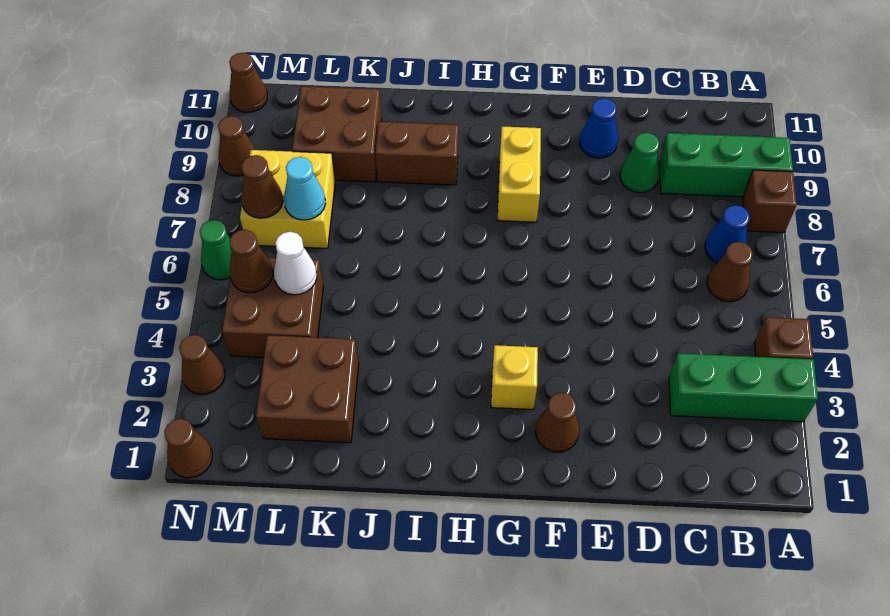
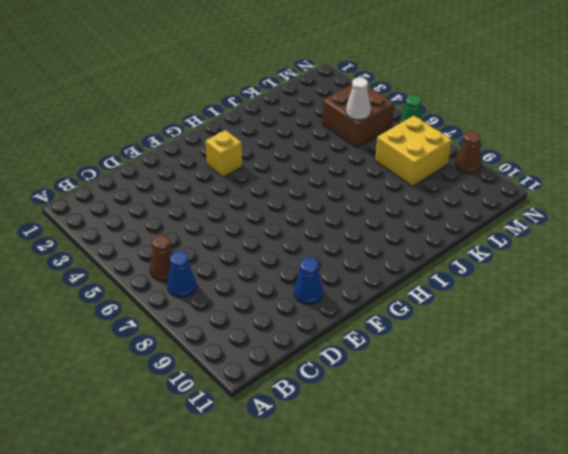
none -> green brick A3:C3 level 1
none -> brown brick A4 level 1
none -> brown brick A8 level 1

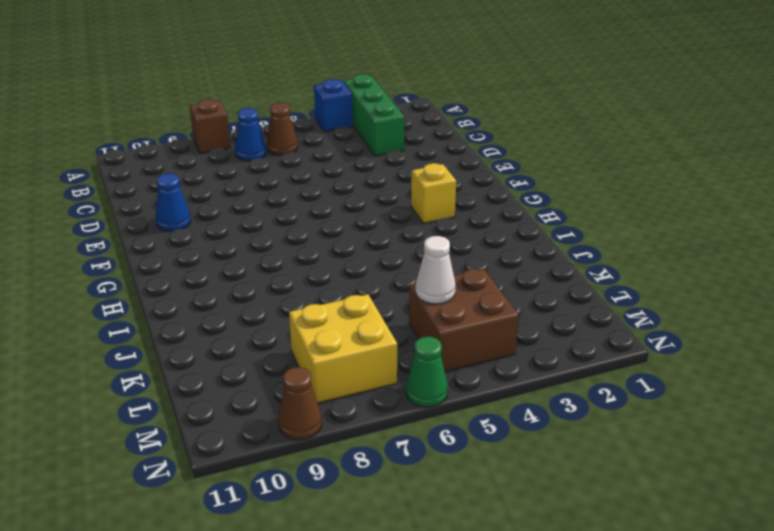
blue brick A4 level 1 -> brown brick A4 level 1
none -> green brick A9:C9 level 1
none -> green cone D9 level 1
none -> brown cone F2 level 1

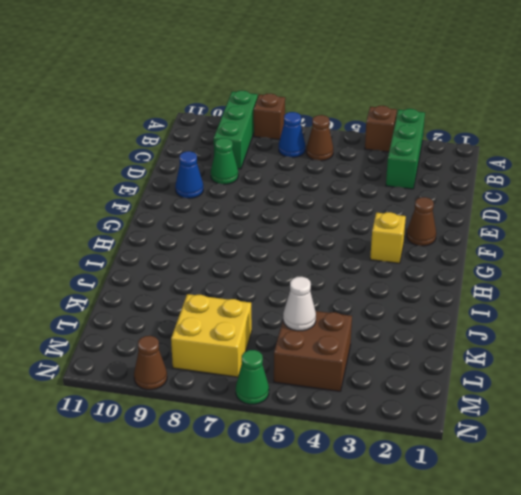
none -> yellow brick G8:G9 level 1
none -> brown brick I9:J9 level 1
none -> brown brick K2:L3 level 1

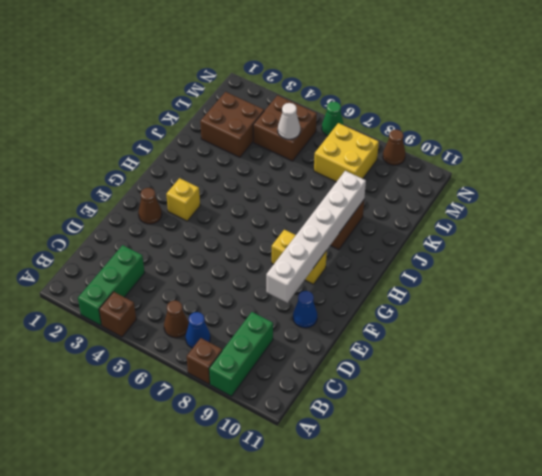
white brick E9:J9 level 2 -> none
none -> green cone D9 level 1
none -> brown brick K9:L10 level 1
none -> brown cone N1 level 1

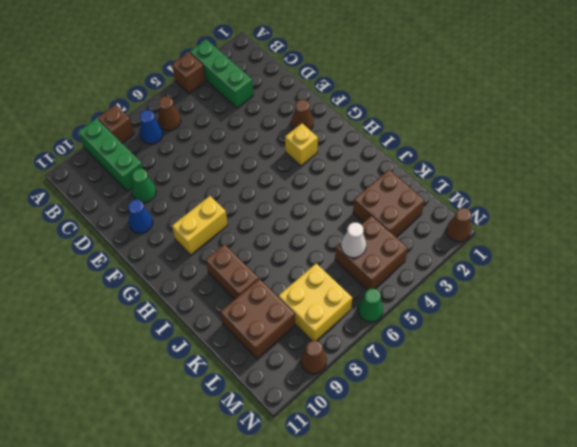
none -> brown cone N3 level 1
none -> brown cone N11 level 1
none -> cyan cone L7 level 2

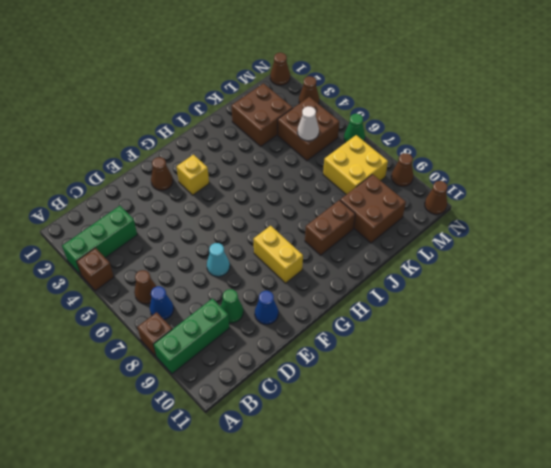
cyan cone E7 level 1 -> cyan cone L7 level 2
none -> brown cone M5 level 2
none -> brown cone M7 level 2

